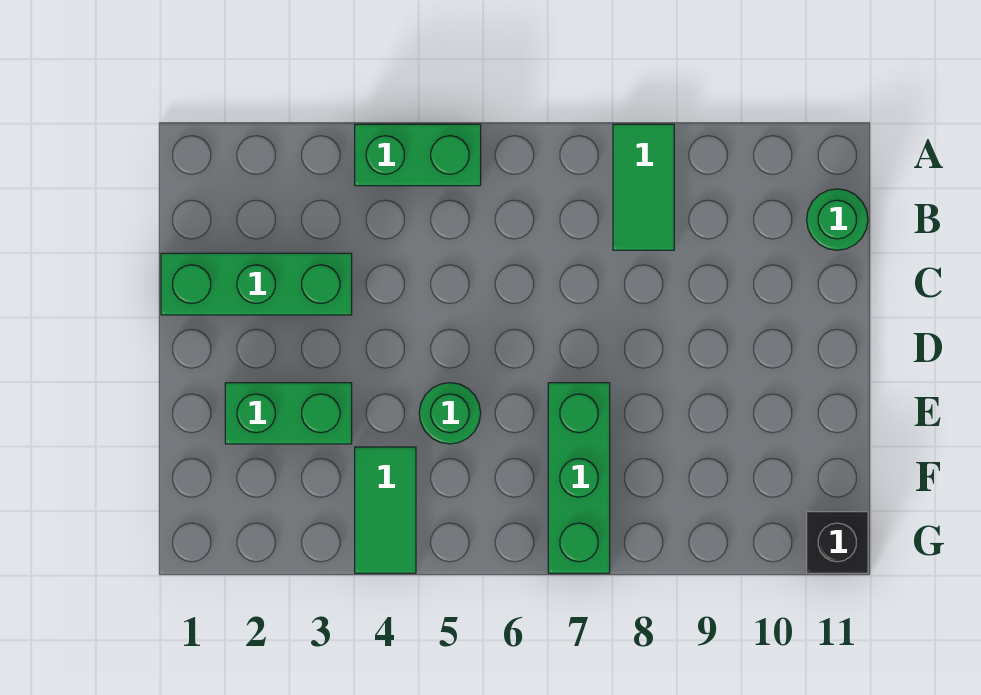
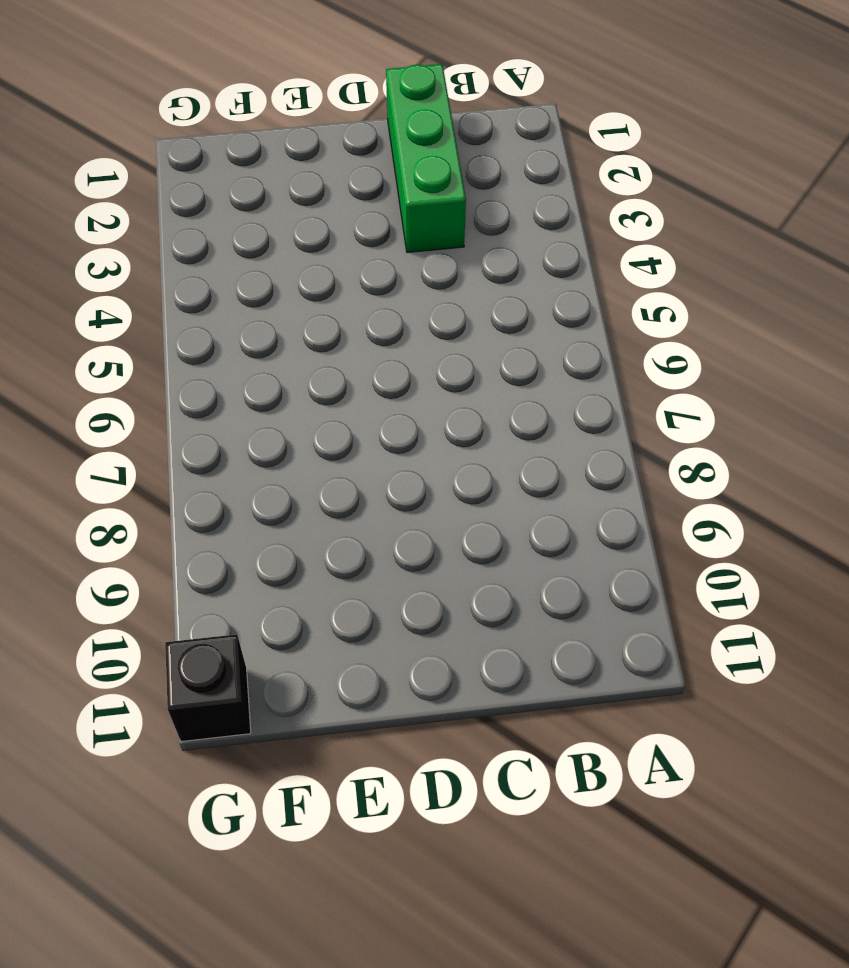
none -> green brick A4:A5 level 1
none -> green tile A8:B8 level 1

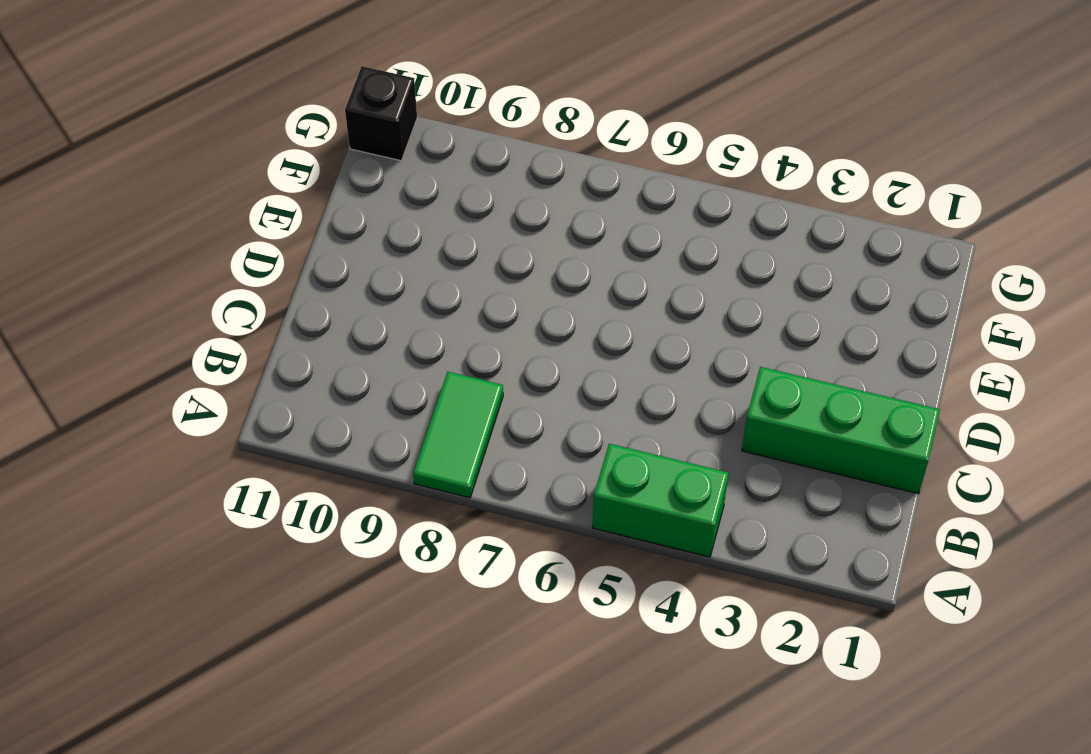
none -> green round brick B11 level 1
none -> green brick E2:E3 level 1

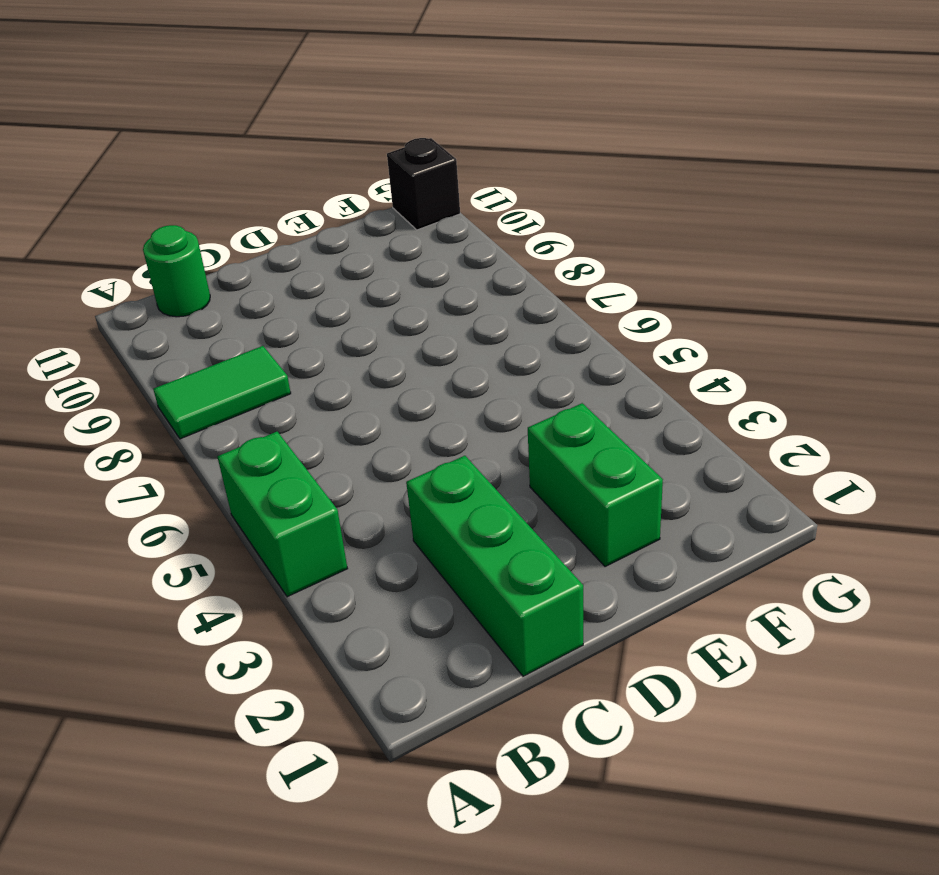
none -> green round brick E5 level 1
none -> green brick E7:G7 level 1

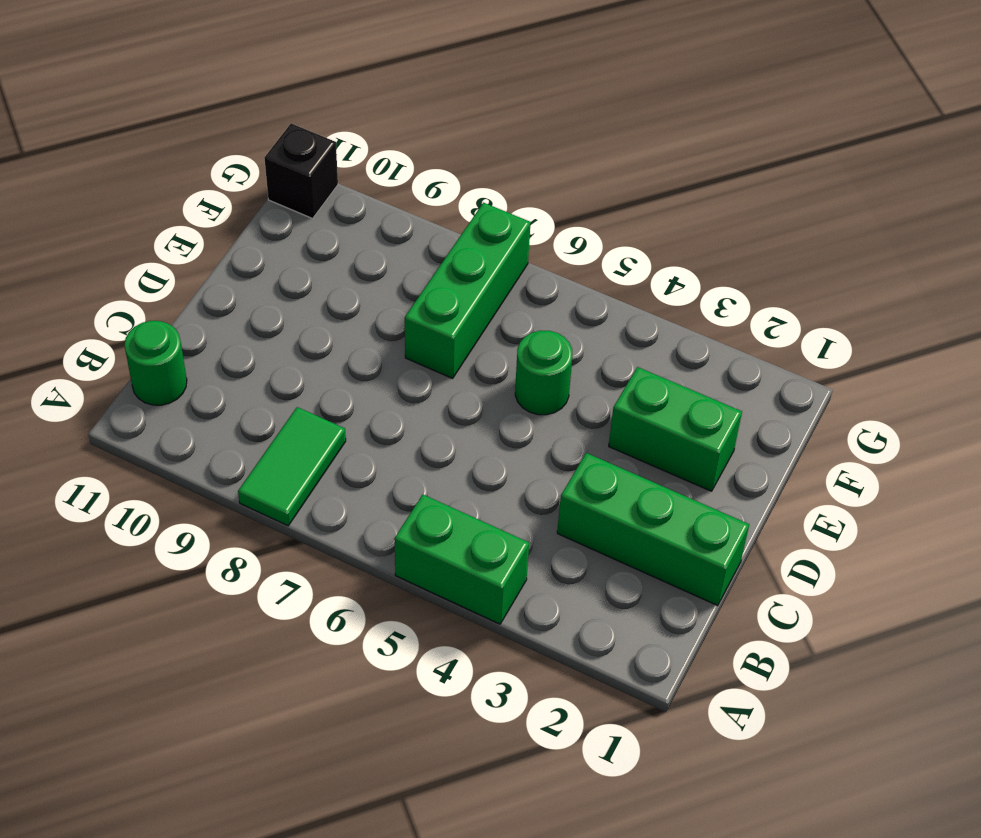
none -> green tile F4:G4 level 1

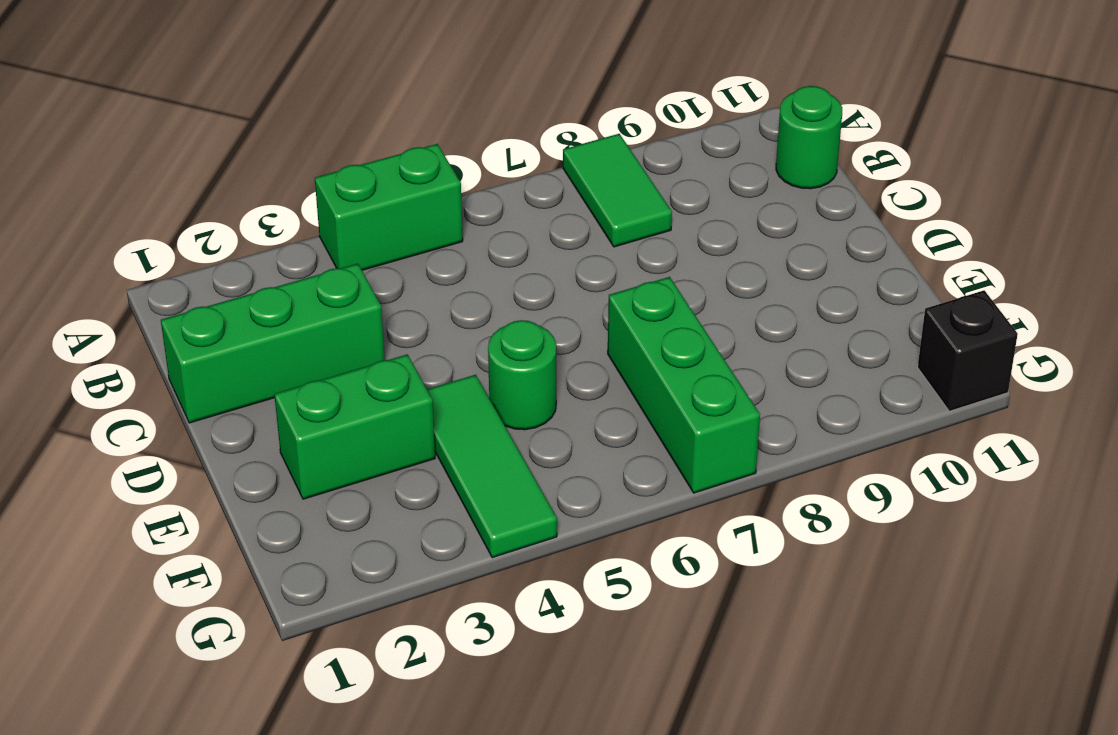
green tile E4:G4 level 1 -> green tile F4:G4 level 1

